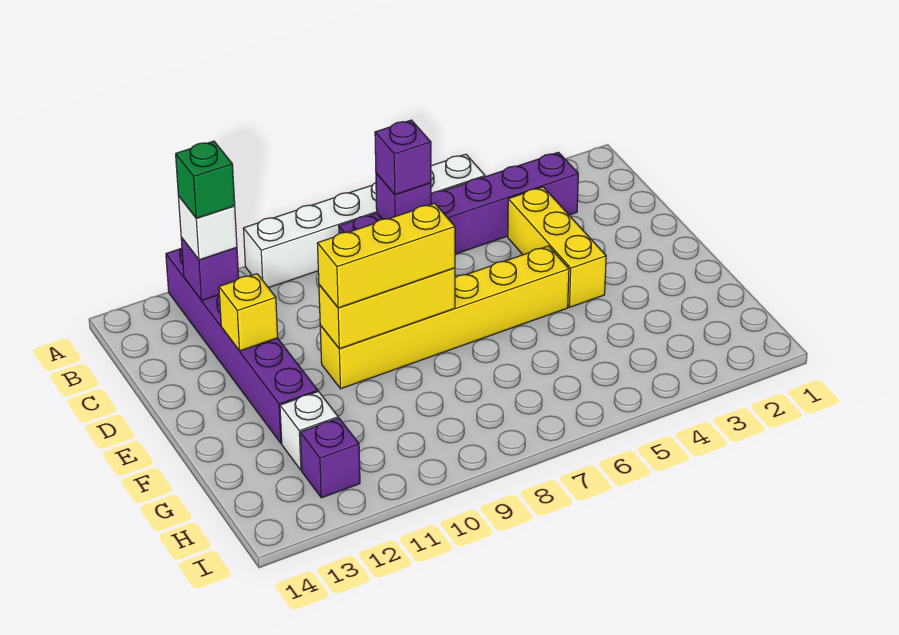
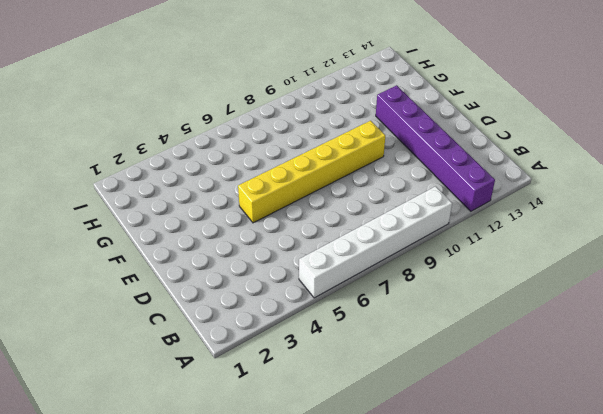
none -> purple brick B3:B8 level 1
none -> yellow brick C4:E4 level 1
none -> white brick G12 level 1

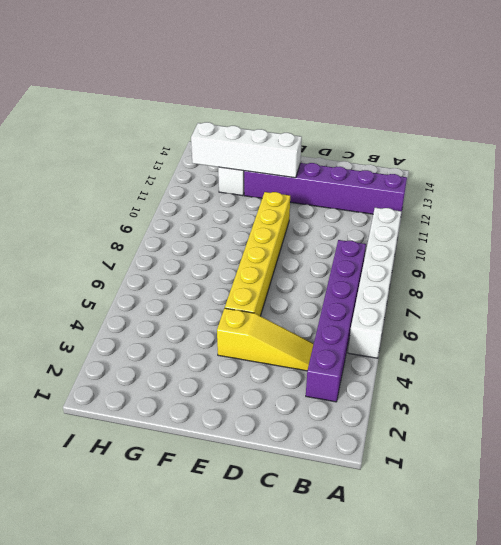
yellow slope C4:E4 level 1 top E -> yellow brick C4:E4 level 1
white brick E12:H12 level 2 -> none
none -> purple brick H12 level 1
none -> purple brick B7 level 2
none -> purple brick B12 level 2

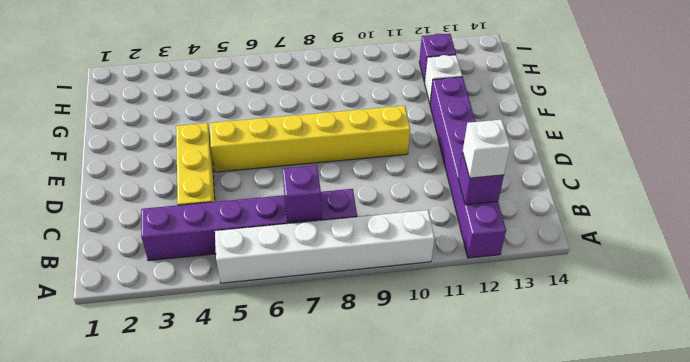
none -> yellow brick D12 level 2
none -> yellow brick E8:E10 level 2
none -> purple brick B7 level 3

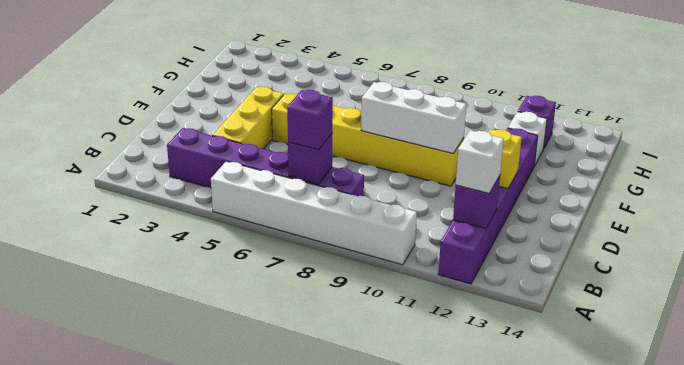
white brick E8:E10 level 2 -> yellow brick E8:E10 level 2
none -> yellow brick E8:E10 level 3
none -> green brick B12 level 4

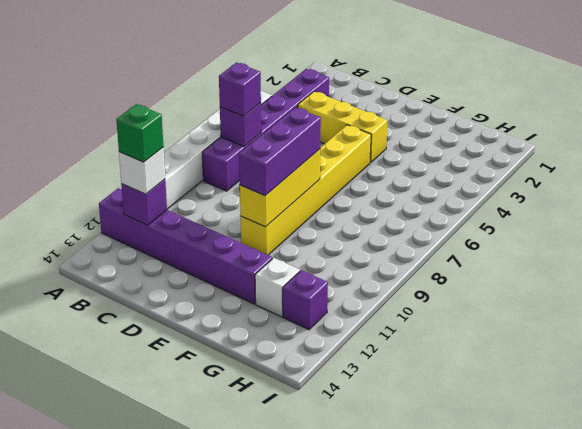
purple brick E8:E10 level 3 -> yellow brick E8:E10 level 3
none -> yellow brick D12 level 2

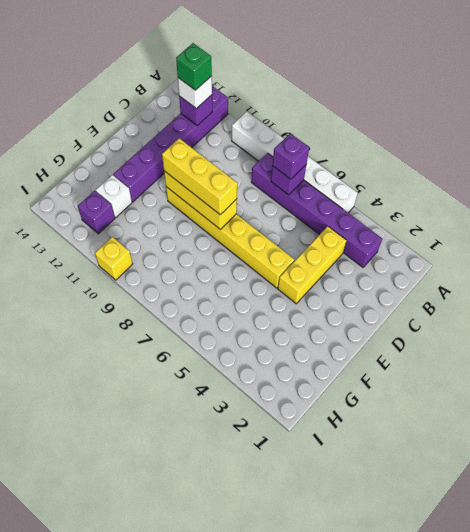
yellow brick I10 level 1 -> yellow brick D12 level 2

